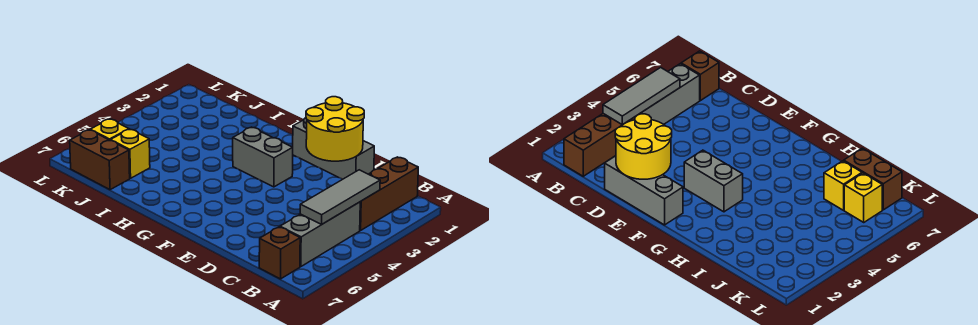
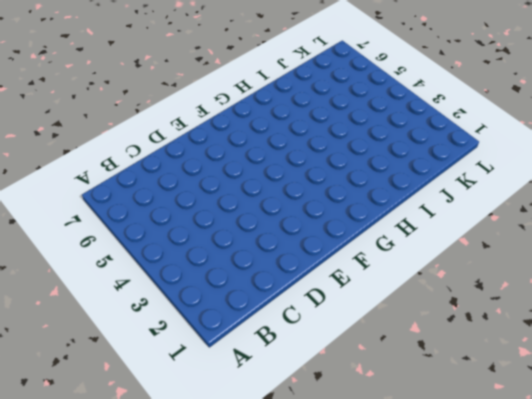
none -> brown brick B1:B3 level 1
none -> grey brick B4:B6 level 1

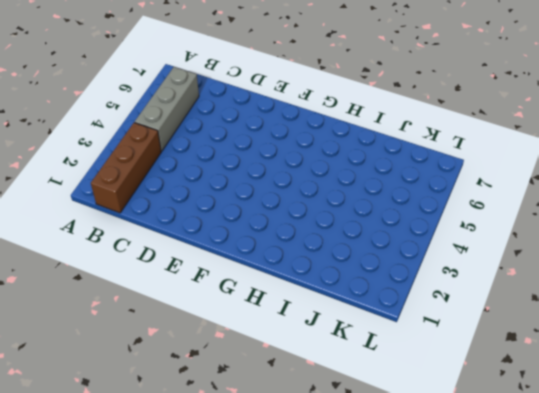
none -> brown brick B7 level 1
none -> grey brick D1:F1 level 1

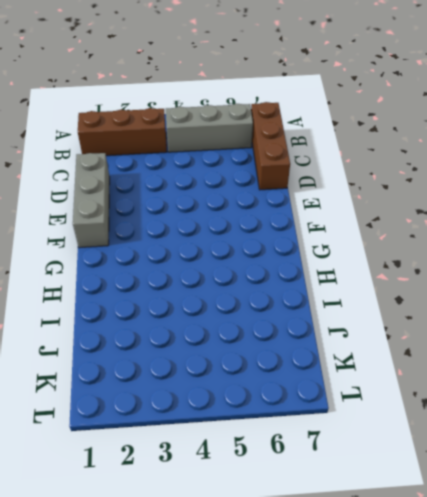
brown brick B7:D7 level 1 -> brown brick B7 level 1
none -> grey brick F3:G3 level 1
none -> yellow brick J6 level 1

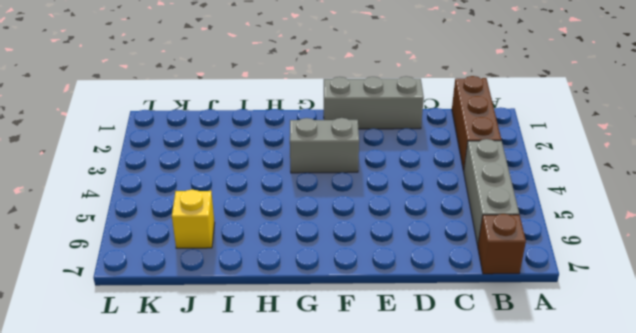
none -> brown brick J7:K7 level 1
none -> yellow brick K6 level 1

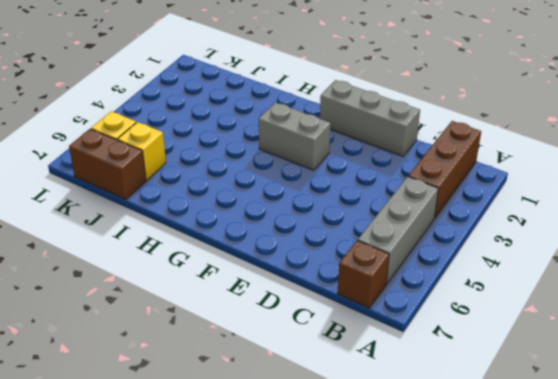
none -> grey tile B3:B5 level 2
none -> yellow round brick D1:E2 level 2

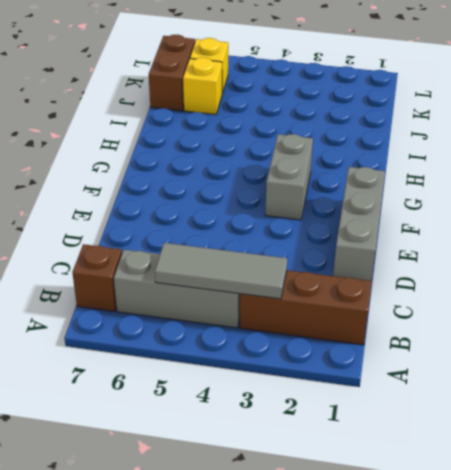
none -> yellow round brick D1:E2 level 2

